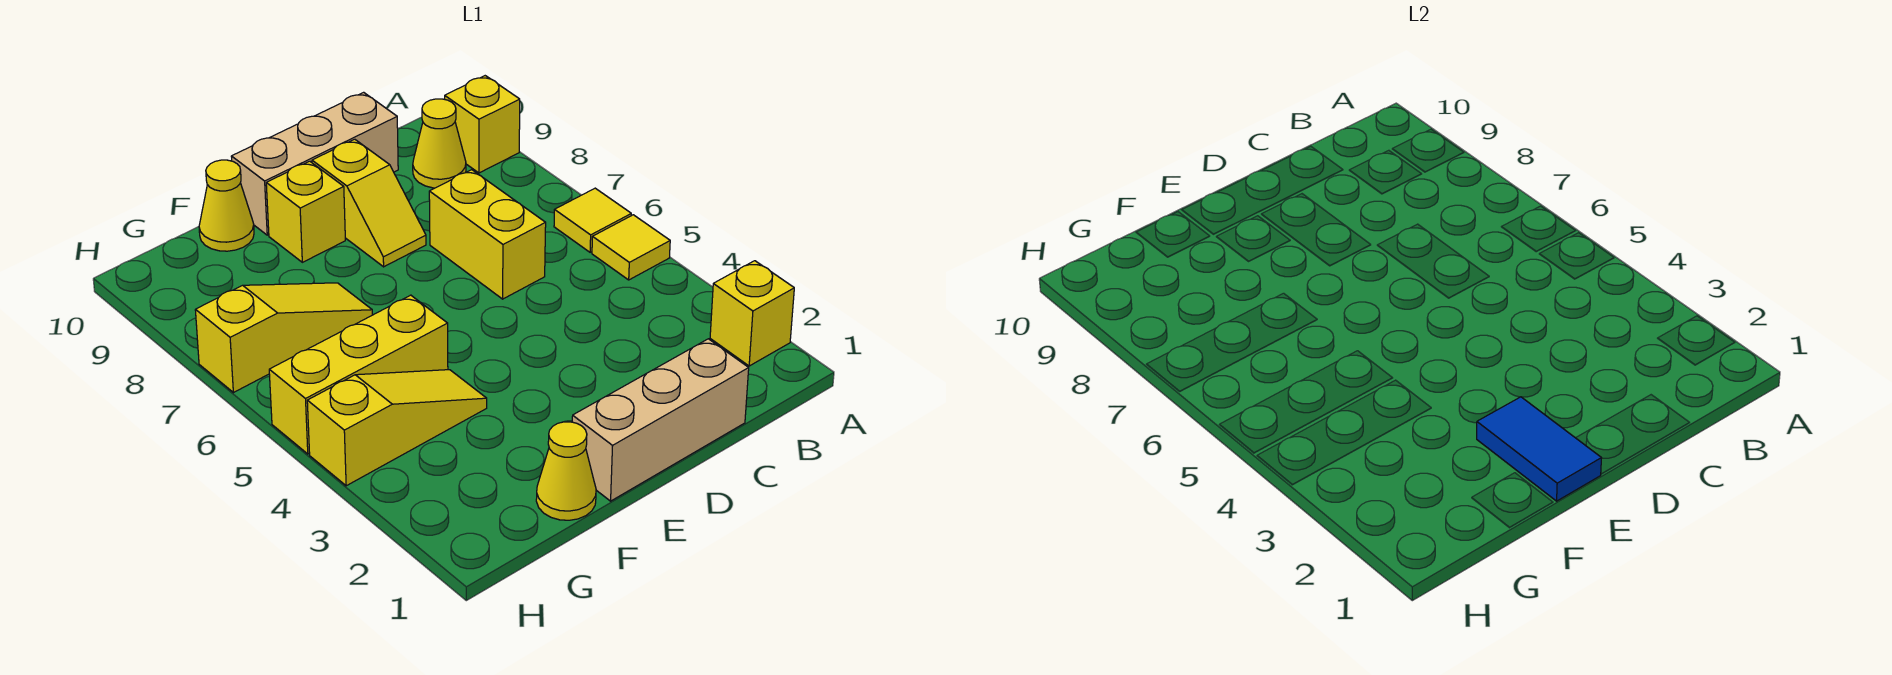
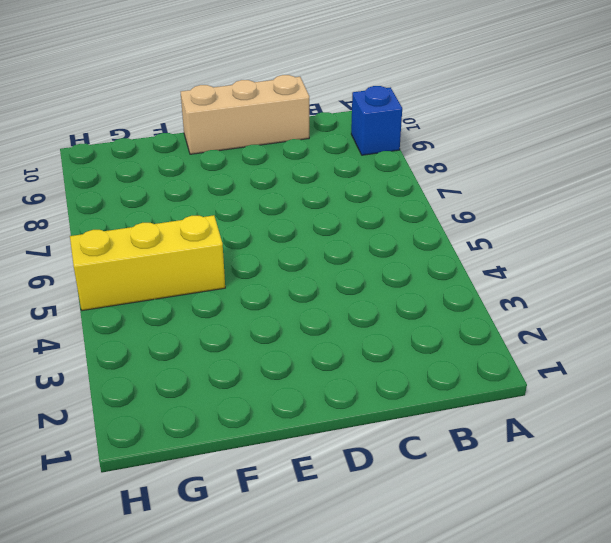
blue brick A9 level 1 -> yellow brick A9 level 1
none -> yellow brick A2 level 1
none -> yellow tile A5 level 1
none -> yellow tile A6 level 1

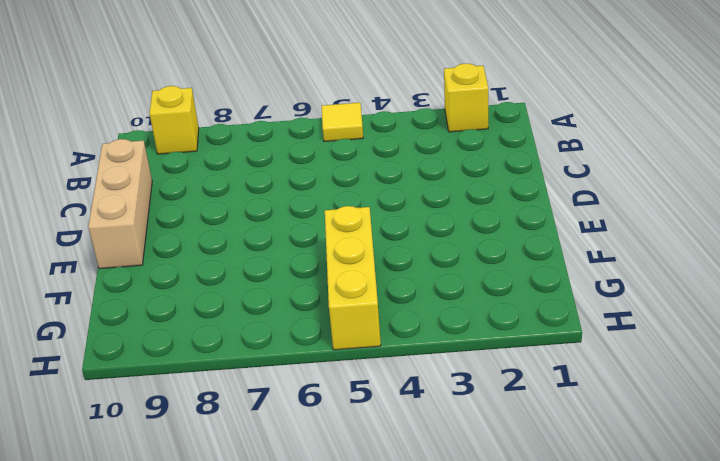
none -> yellow tile A6 level 1
none -> yellow cone B9 level 1
none -> tan brick C1:E1 level 1

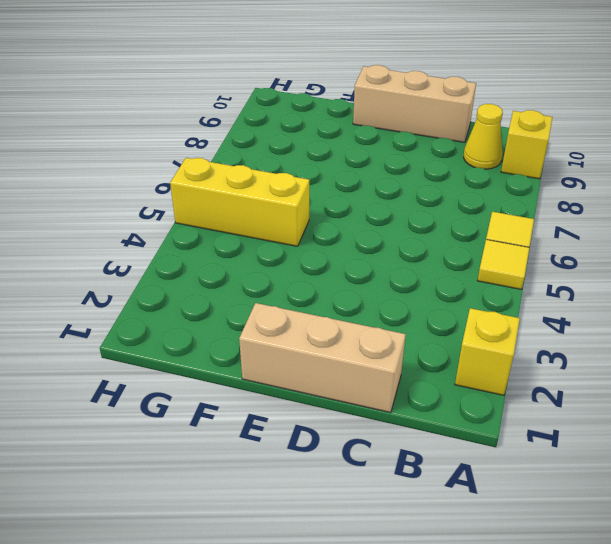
none -> yellow brick C6:C7 level 1
none -> yellow slope D8:D9 level 1 top 9
none -> yellow brick E9 level 1

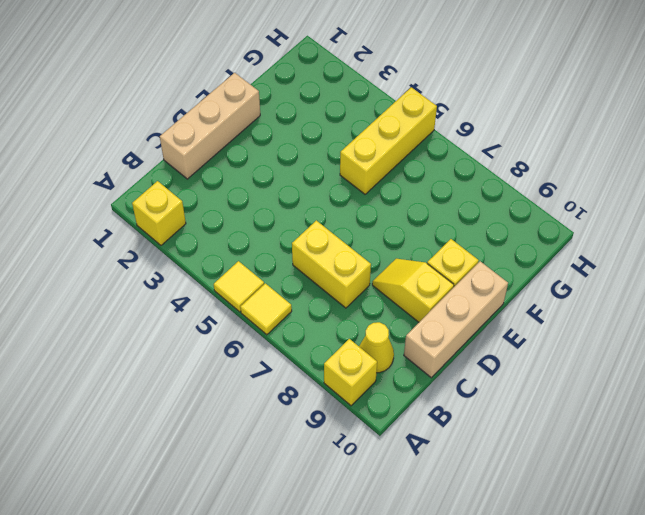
none -> yellow cone F1 level 1
none -> yellow slope F4:H4 level 1 top H
none -> yellow slope F7:H7 level 1 top H

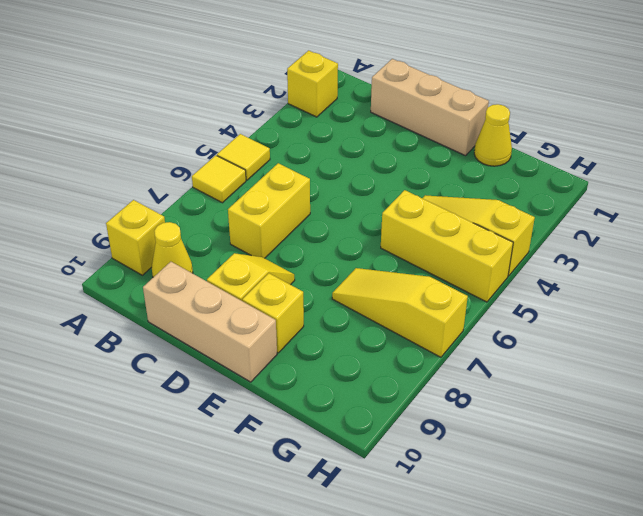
none -> yellow cone F10 level 1
none -> blue tile E1:E2 level 2

